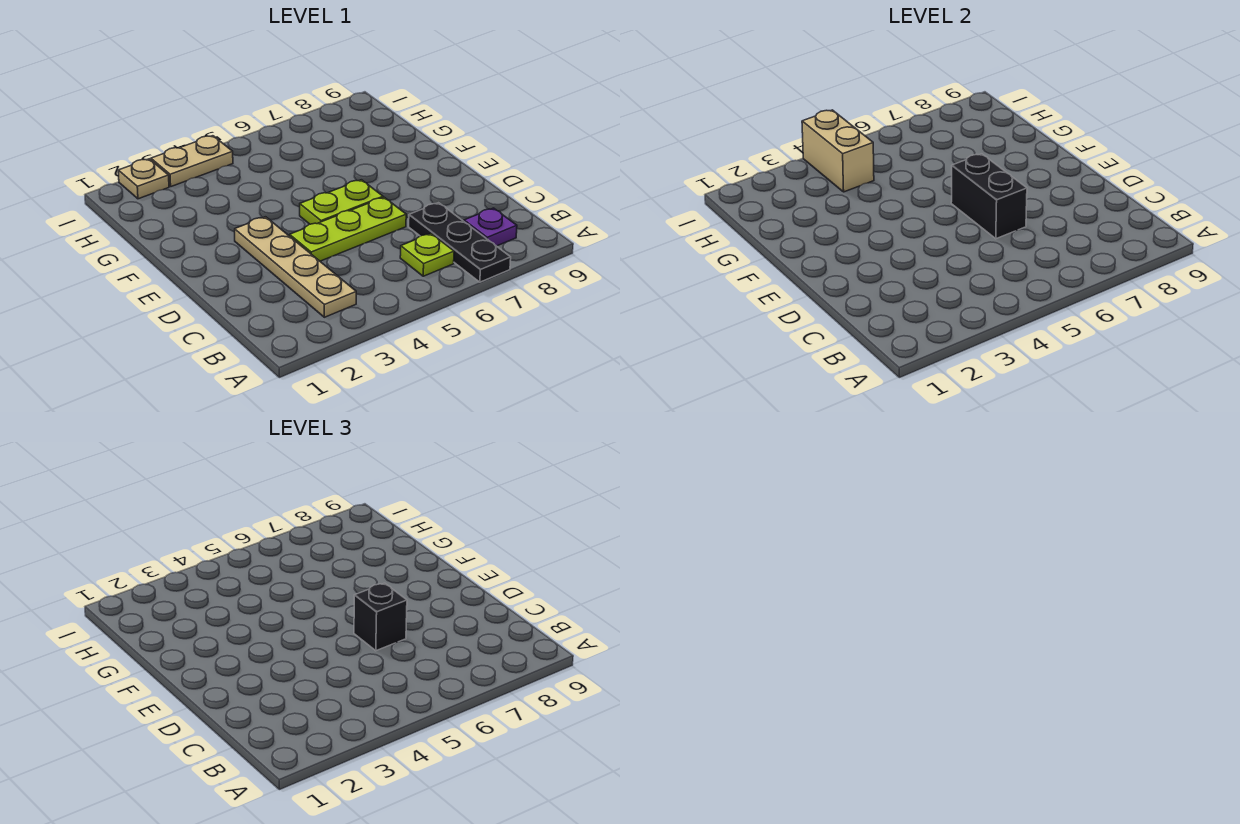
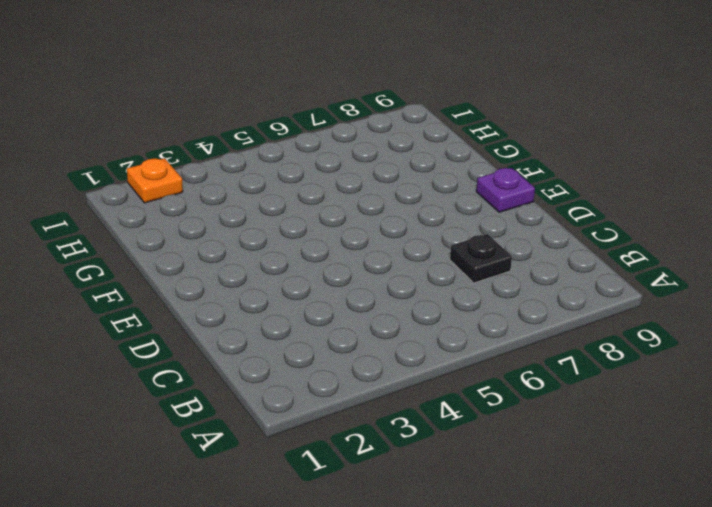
black plate C7 level 1 -> black plate A7:C7 level 1
purple plate E9 level 1 -> purple plate B8 level 1
orange plate I2 level 1 -> tan plate I2 level 1
none -> tan plate B3:E3 level 1
none -> lime plate B6 level 1

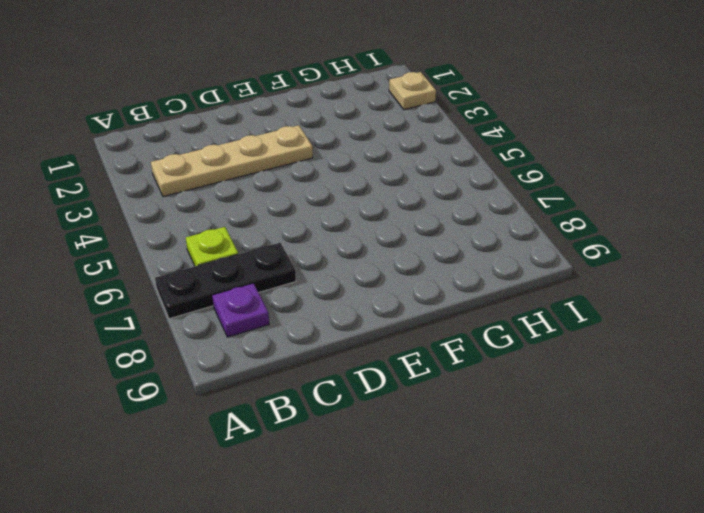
none -> lime plate D4:D6 level 1
none -> lime plate E5:E6 level 1

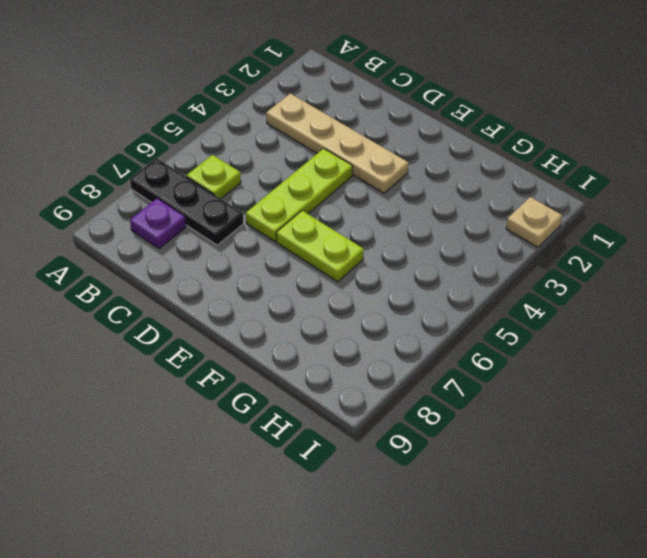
lime plate E6:F6 level 1 -> lime plate E5:E6 level 1
none -> tan plate I3:I4 level 1
none -> black brick D6:E6 level 2

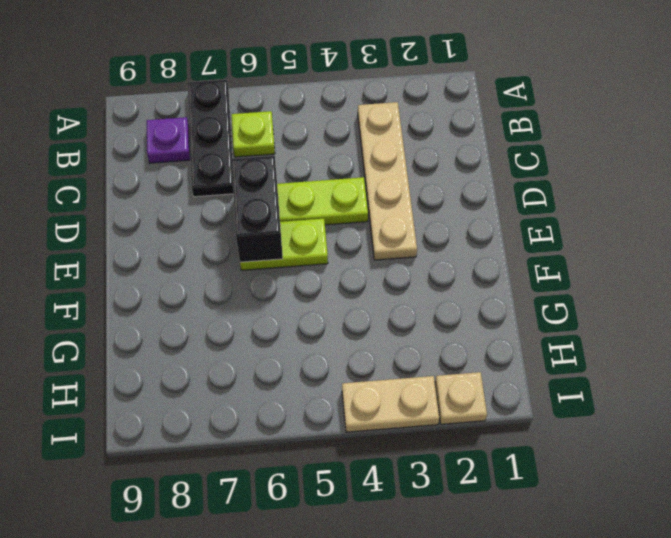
none -> tan brick H4:I4 level 2
none -> black brick D6 level 3

